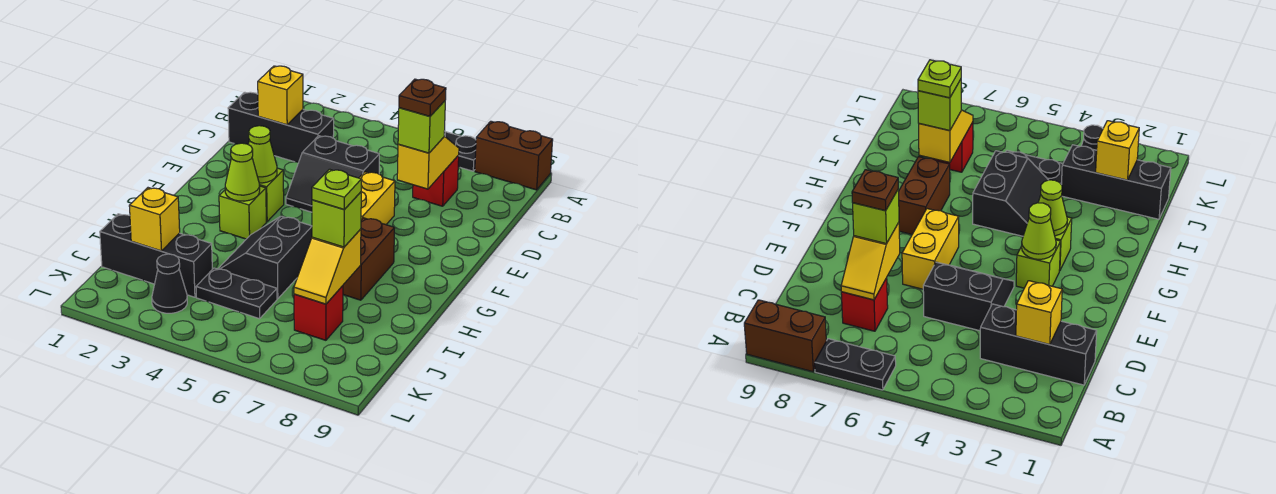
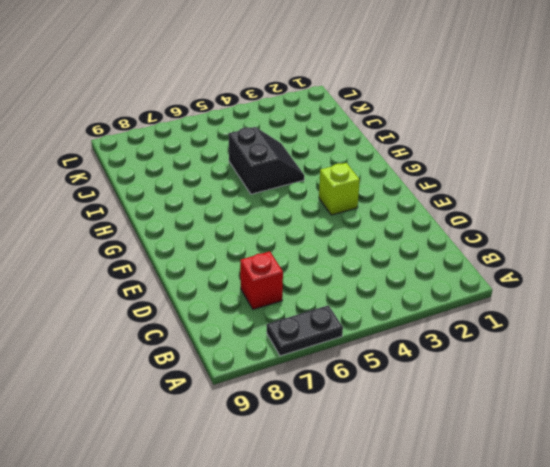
none -> brown brick A8:A9 level 1
none -> black brick C1:C3 level 1
none -> black slope D4:E5 level 1 top D

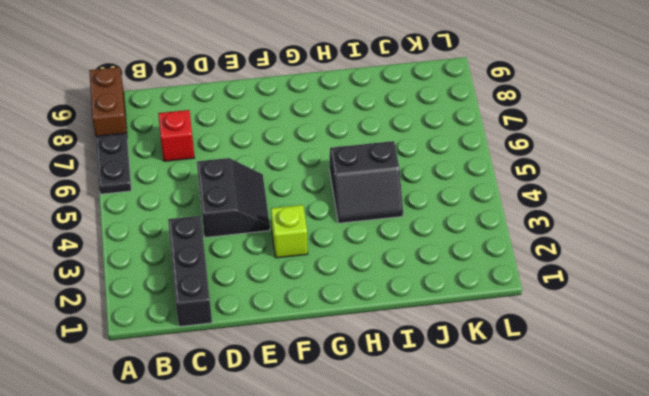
none -> yellow brick E6:F6 level 1
none -> lime brick G3 level 1
none -> brown brick G7:H7 level 1

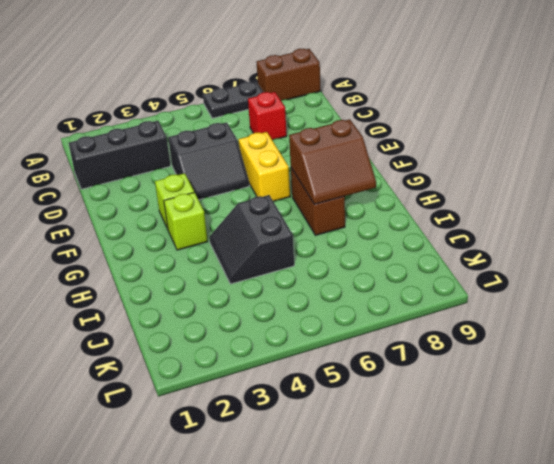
brown slope G7:H8 level 2 top G -> none
none -> black brick J1:J3 level 1
none -> black plate J4:J5 level 1
none -> red brick J7 level 1

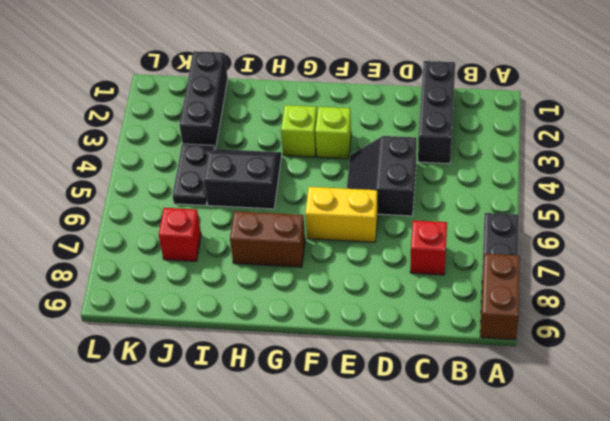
none -> black cone K3 level 1
none -> yellow brick C2 level 2
none -> yellow slope C7:D7 level 2 top D

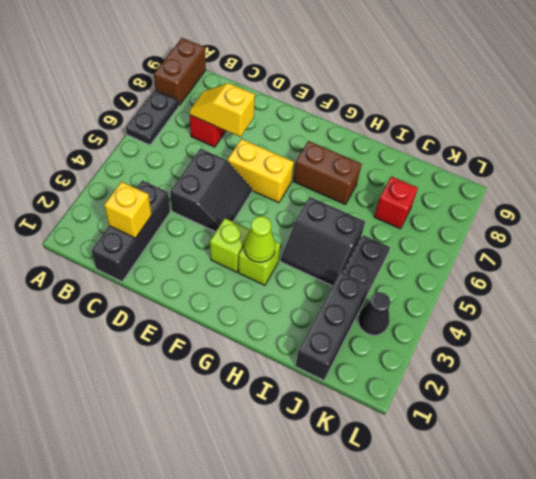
none -> lime cone F3 level 2
none -> yellow slope I7:J7 level 2 top I
none -> yellow brick J2 level 2

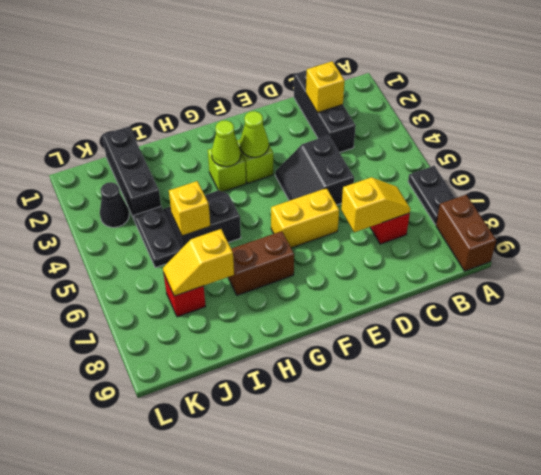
yellow brick I5 level 2 -> yellow brick J2 level 2
none -> lime brick D7 level 3
none -> lime brick I7 level 3
none -> brown plate D7 level 4

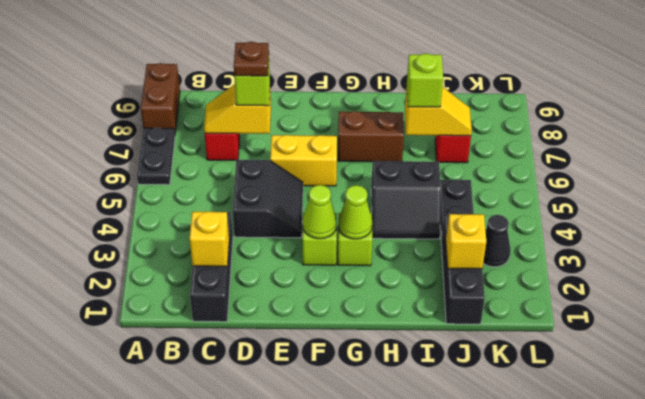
none -> lime plate I7 level 4

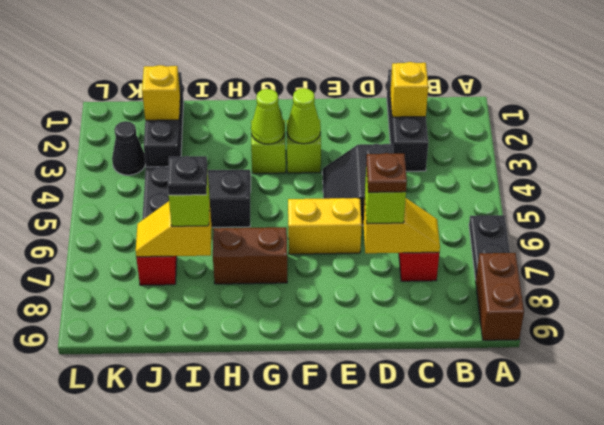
black plate I7 level 4 -> lime plate I7 level 4

